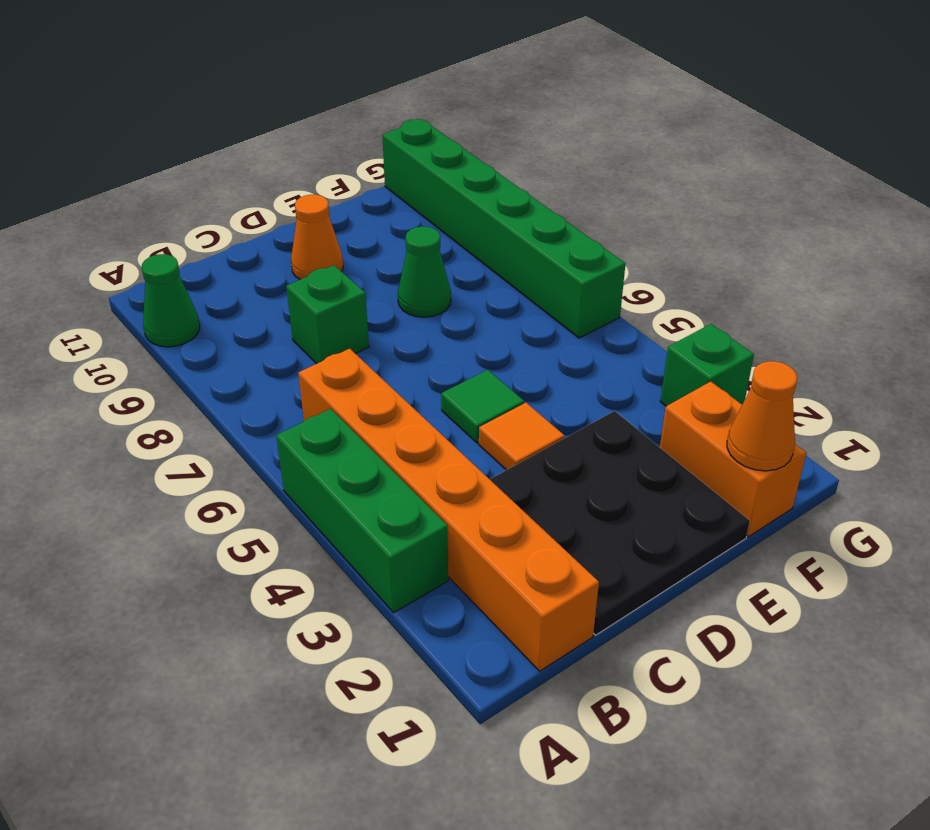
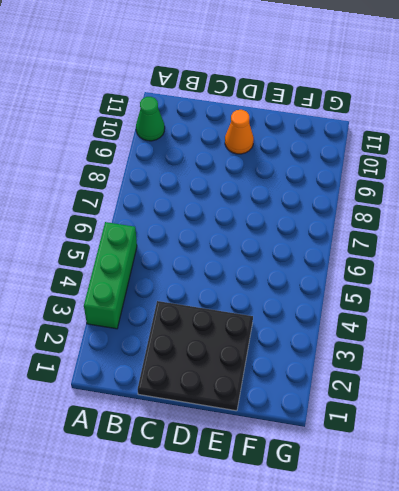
none -> orange brick B1:B6 level 1
none -> green brick C8 level 1
none -> orange tile D4 level 1

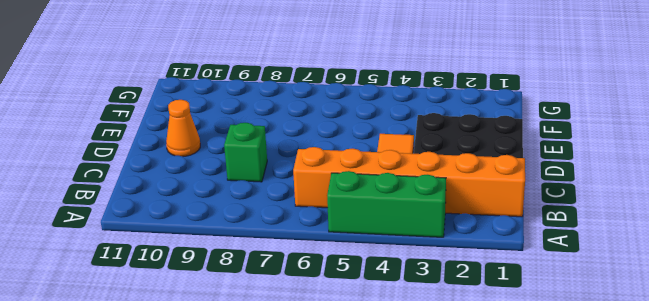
none -> green cone A10 level 1
none -> green tile D5 level 1
none -> green cone E8 level 1

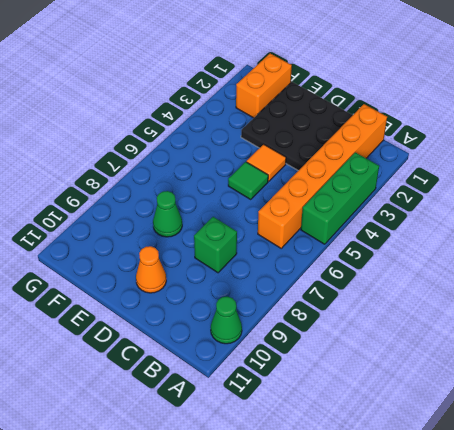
none -> green brick G3 level 1
none -> green brick G6:G11 level 1
none -> orange cone F1 level 2

